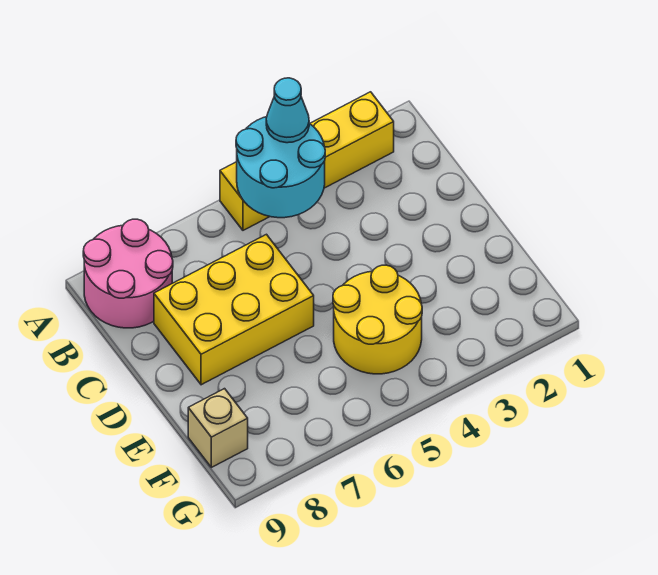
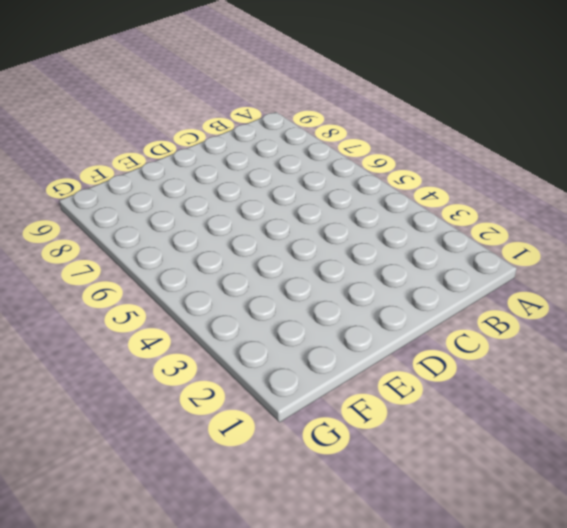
none -> yellow brick A2:A5 level 1
none -> pink round brick A8:B9 level 1

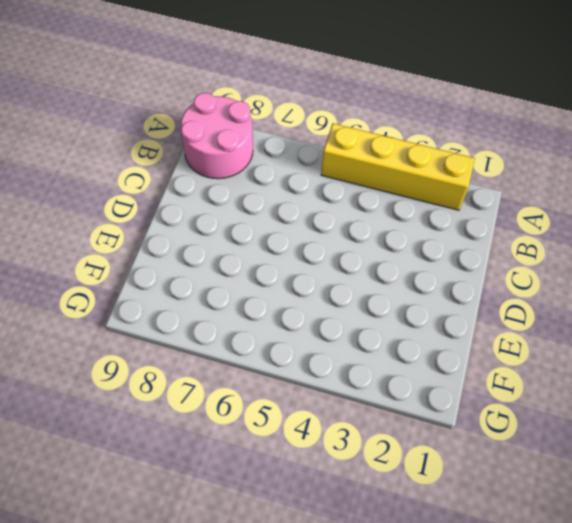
none -> yellow brick C6:D8 level 1
none -> yellow round brick E4:F5 level 1

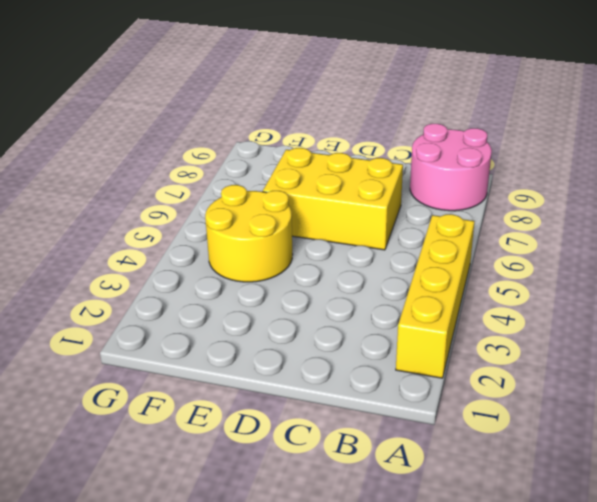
yellow brick C6:E7 level 1 -> yellow brick C6:D8 level 1
none -> tan brick F9 level 1
none -> cyan round brick A4:B5 level 2

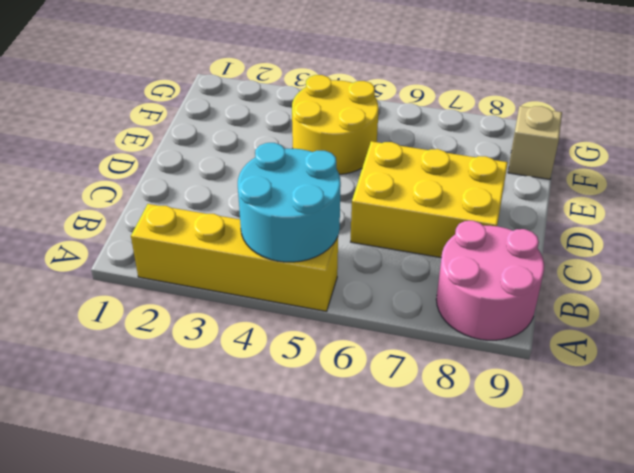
none -> cyan cone A4 level 3

